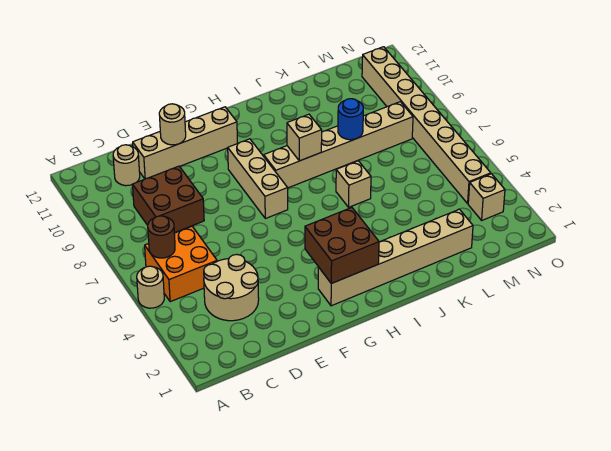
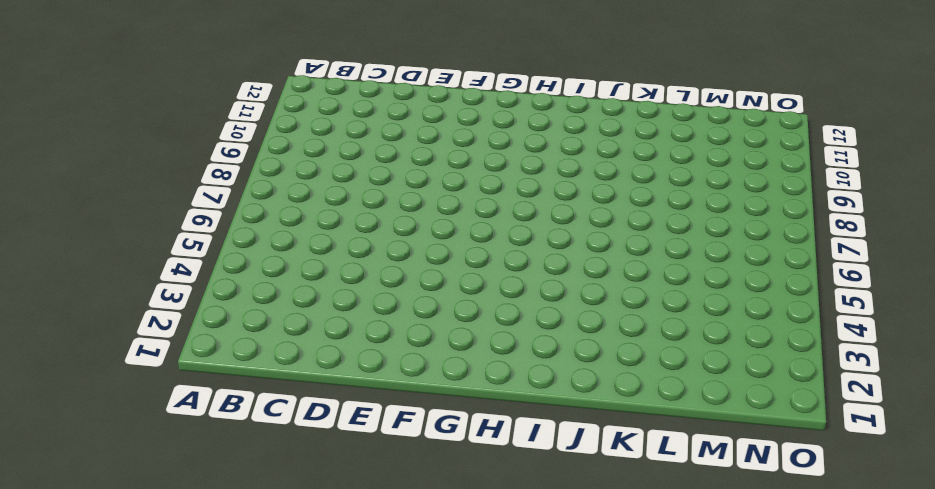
none -> tan round brick A5 level 1
none -> orange brick B5:C6 level 1
none -> tan round brick C3:D4 level 1

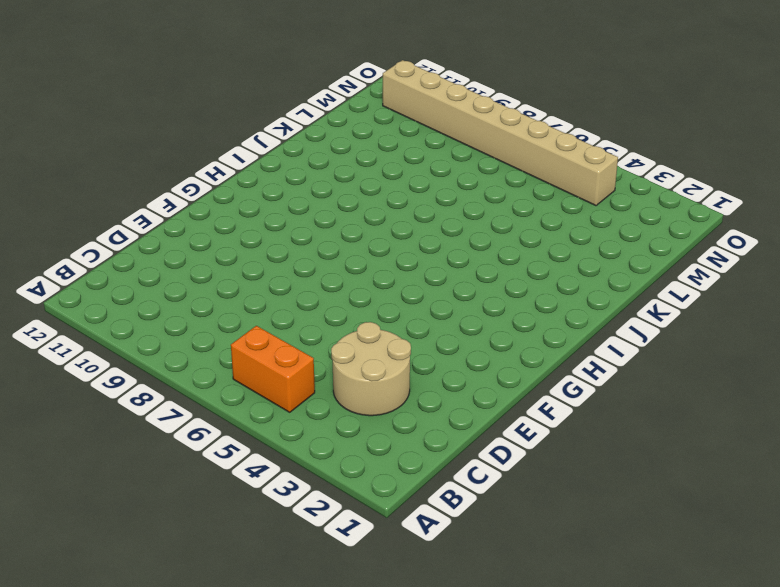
orange brick B5:B6 level 1 -> orange brick B5:C6 level 1
none -> tan round brick A5 level 1
none -> brown brick C8:D9 level 1
none -> tan round brick C11 level 1

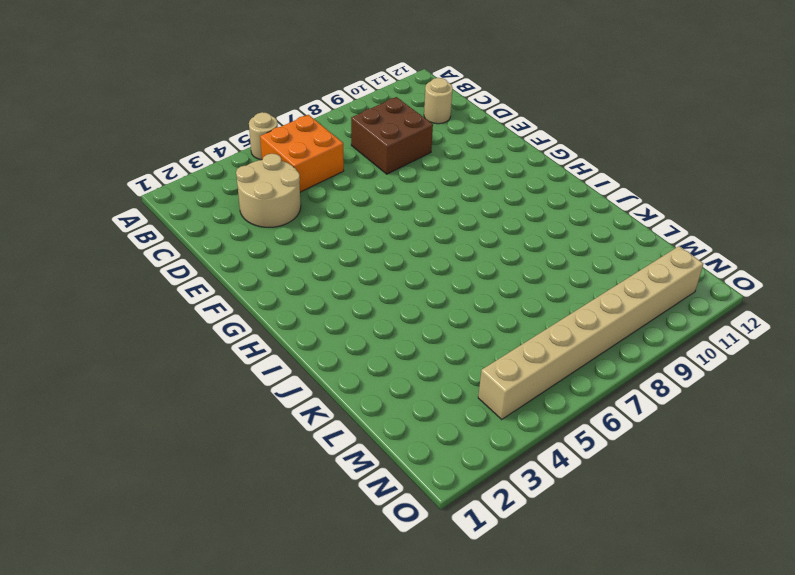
none -> tan brick D11:G11 level 1
none -> tan brick G2:L2 level 1
none -> tan brick G7:G9 level 1

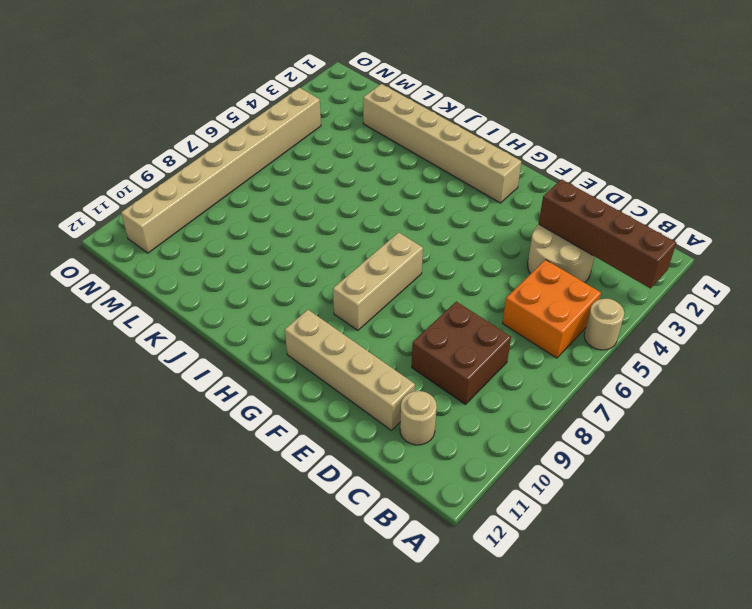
brown brick A3:D3 level 2 -> none
none -> tan brick H8:M8 level 1
none -> tan brick J6 level 1
none -> tan brick N3 level 1

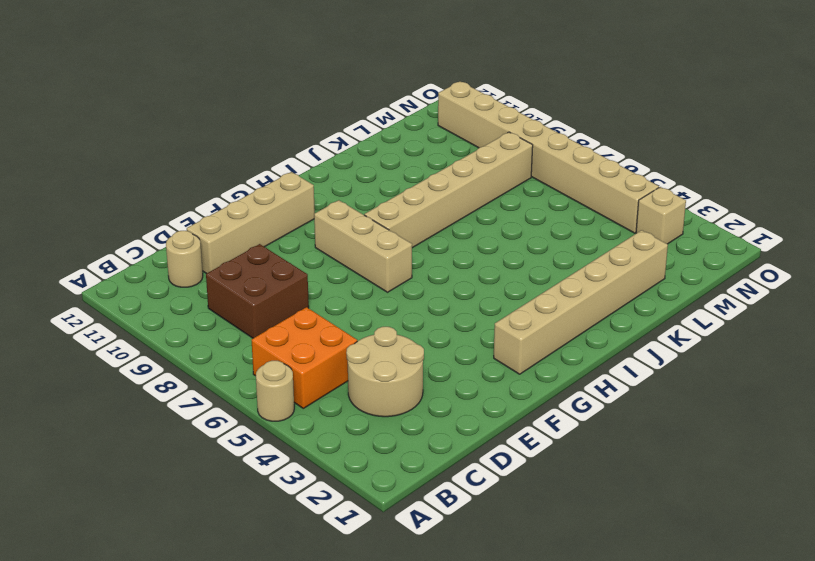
none -> tan brick J6 level 1
none -> brown round brick B6 level 2
none -> tan round brick E11 level 2

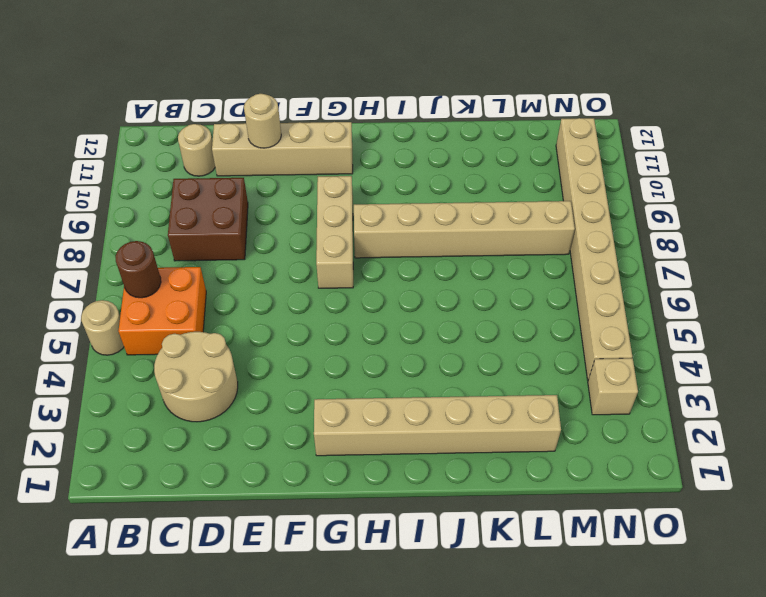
none -> tan brick J6 level 1
none -> brown brick G2:H3 level 2
none -> tan brick I8 level 2

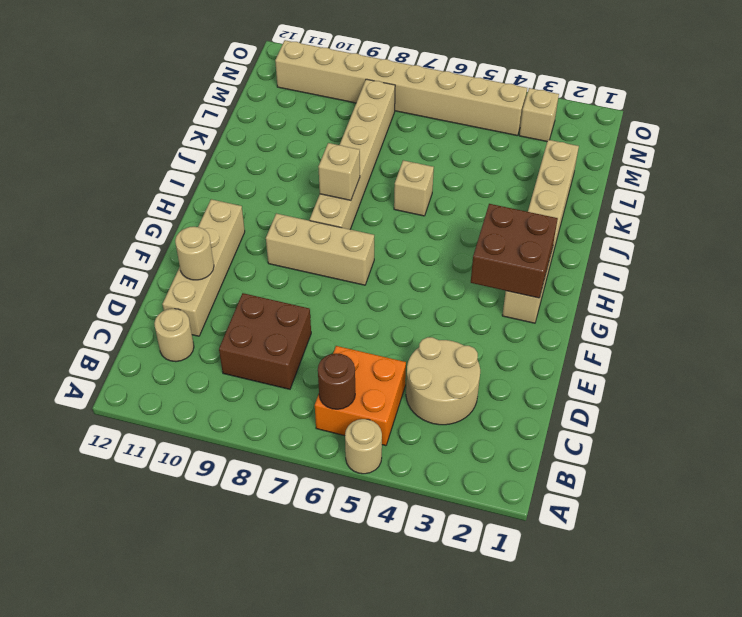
none -> blue round brick K8 level 2

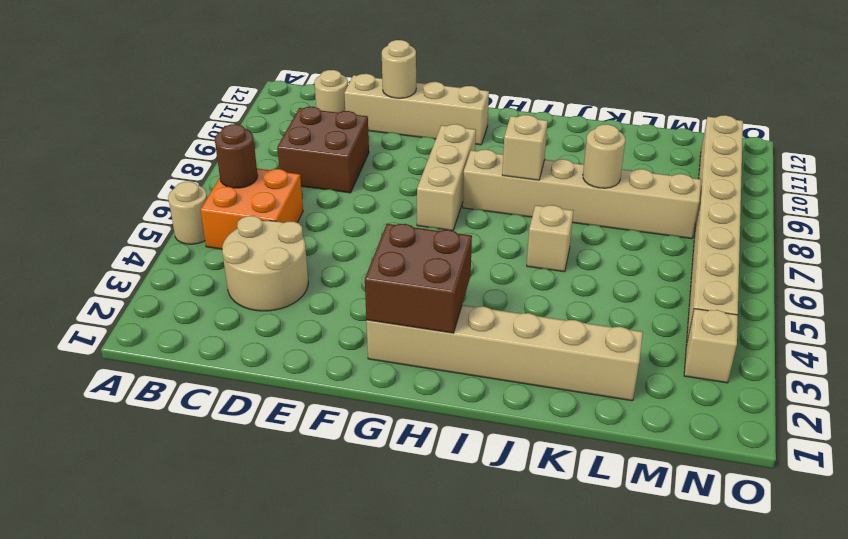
tan round brick K8 level 2 -> blue round brick K8 level 2

